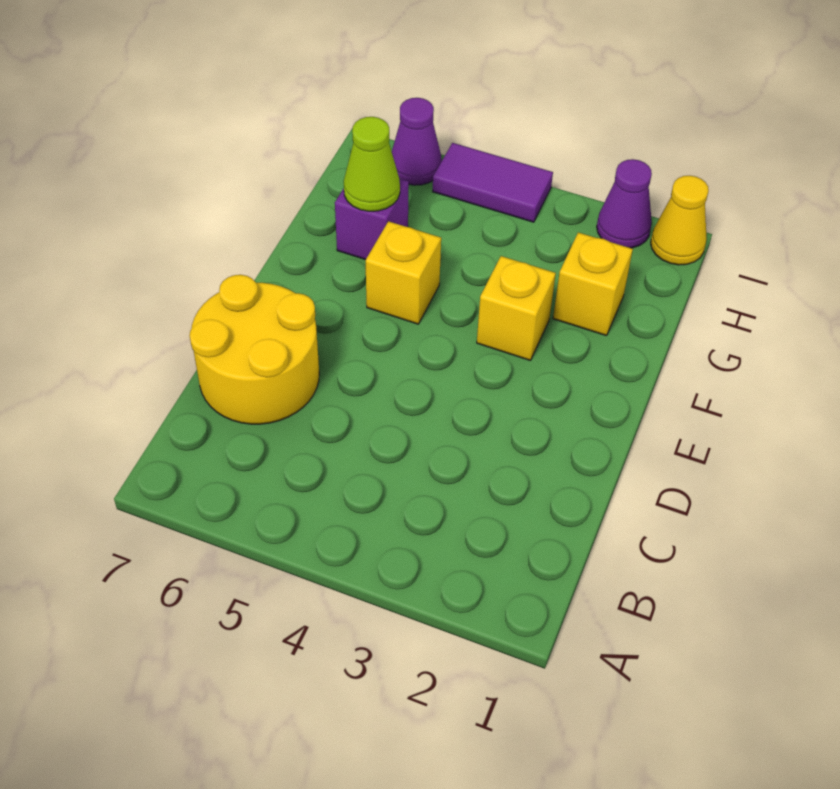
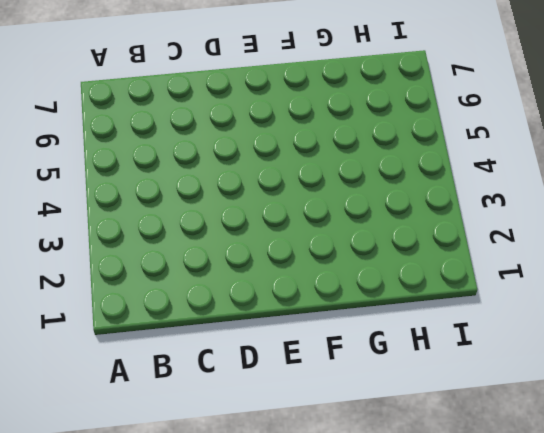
none -> yellow round brick C6:D7 level 1
none -> yellow brick F3 level 1

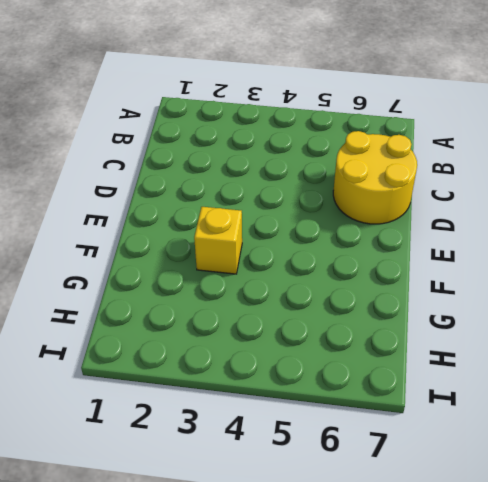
none -> yellow brick F5 level 1
none -> yellow brick G2 level 1

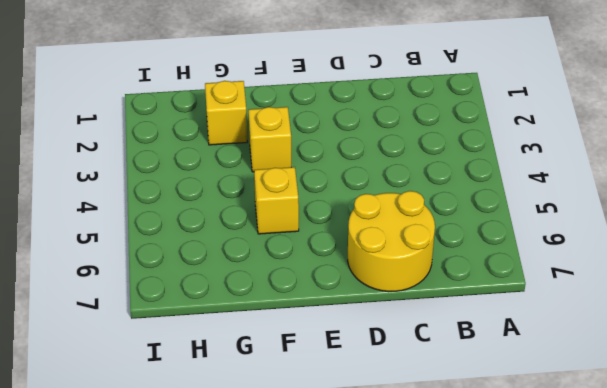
none -> purple brick G6 level 1
none -> yellow cone I1 level 1

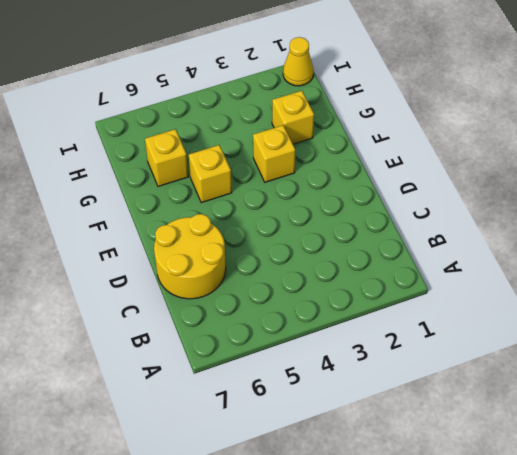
yellow brick G6 level 1 -> purple brick G6 level 1
none -> purple cone I2 level 1
none -> purple tile I4:I5 level 1

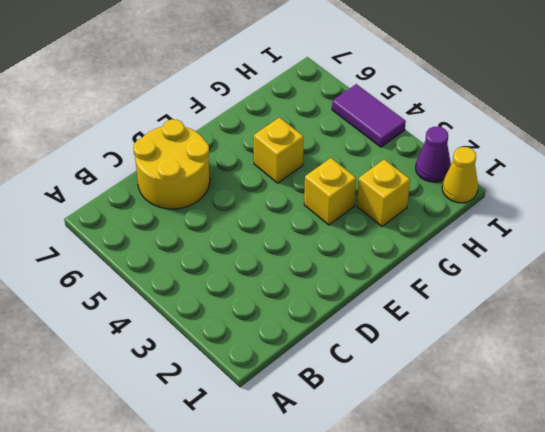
none -> purple brick G6 level 1
none -> purple cone I6 level 1

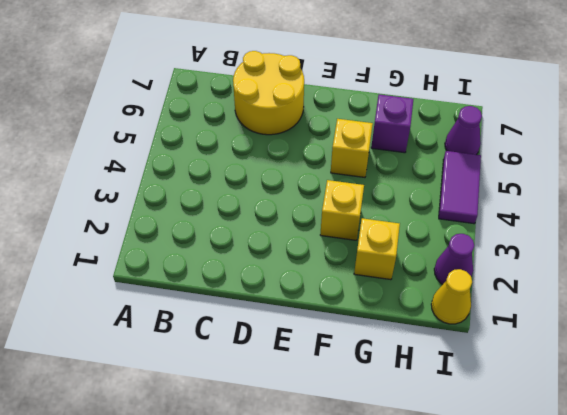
none -> lime cone G6 level 2

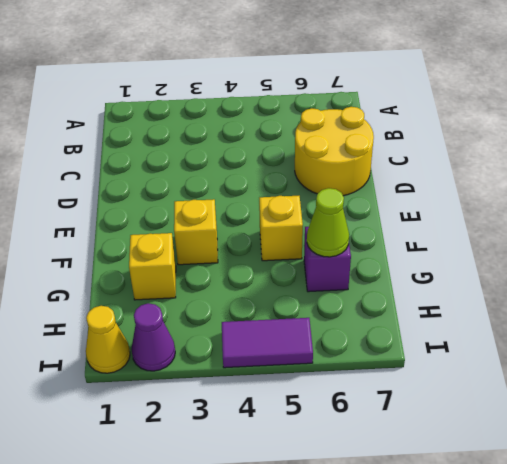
none -> purple cone I6 level 1

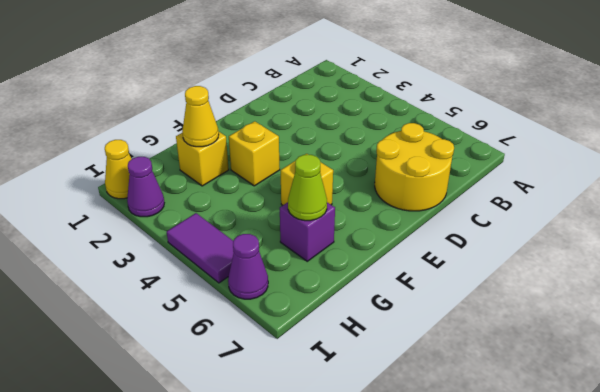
yellow cone G2 level 2 -> none

